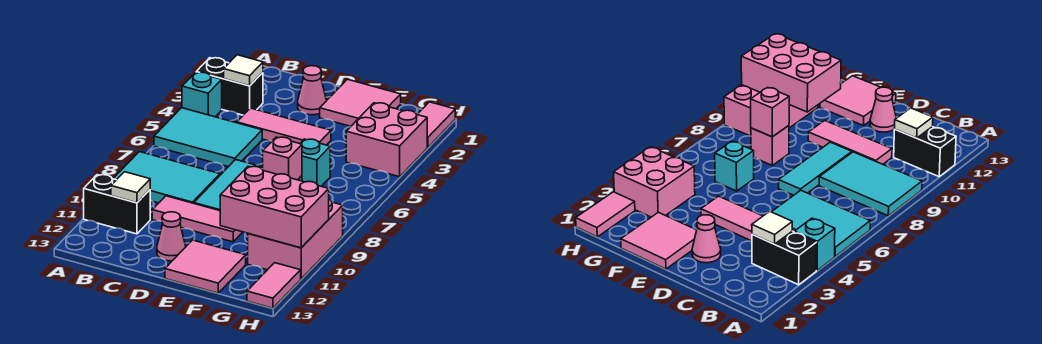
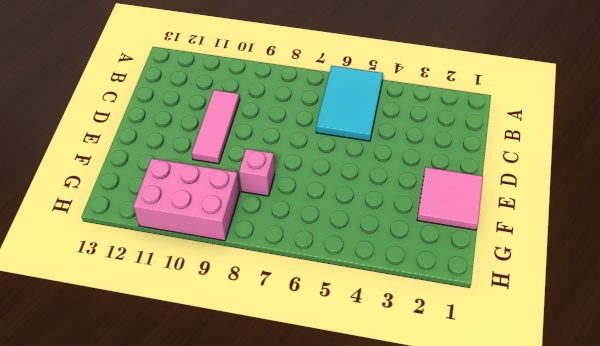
none -> black brick A3:B3 level 1
none -> cyan brick A4 level 1
none -> cyan tile A8:C9 level 1

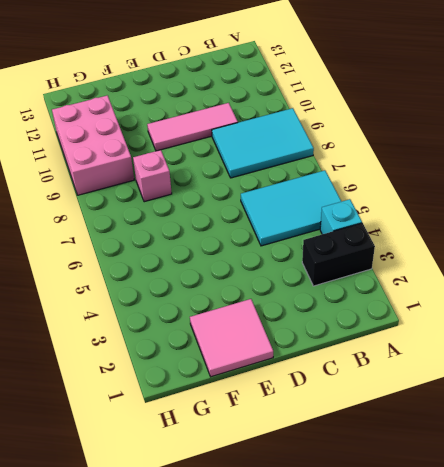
none -> black brick A11:B11 level 1
none -> pink tile C4:E4 level 1
none -> pink cone D2 level 1

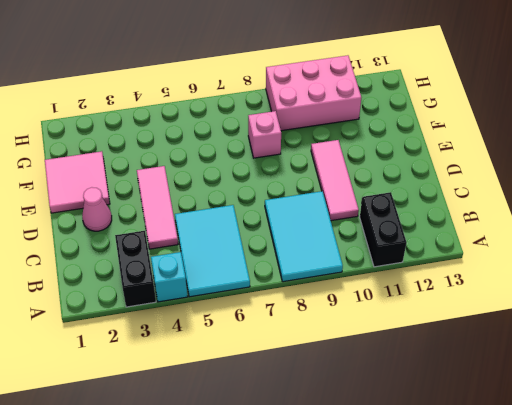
none -> cyan tile D7:D9 level 1
none -> pink cone D12 level 1
none -> pink tile E12:F13 level 1

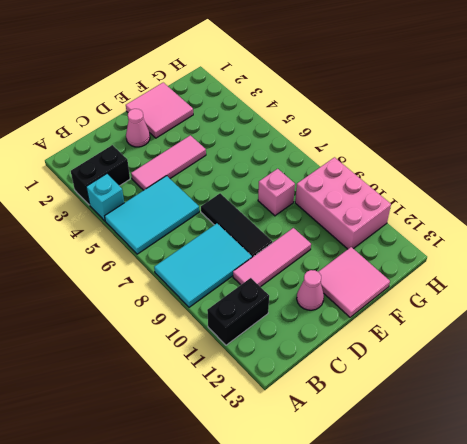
black tile D7:D9 level 1 -> cyan tile D7:D9 level 1
none -> cyan brick F6 level 1
none -> pink brick G3:H4 level 1
none -> pink tile H1:H2 level 1

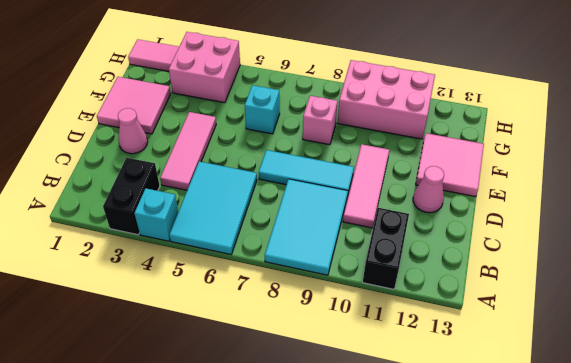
none -> pink tile H12:H13 level 1
none -> white tile B3 level 2
none -> white tile B11 level 2

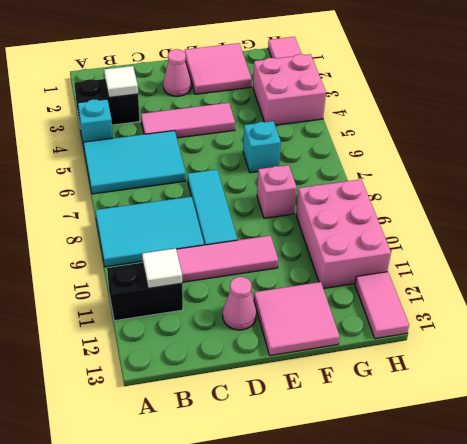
none -> pink brick F8 level 2
none -> pink brick F10:H11 level 2

